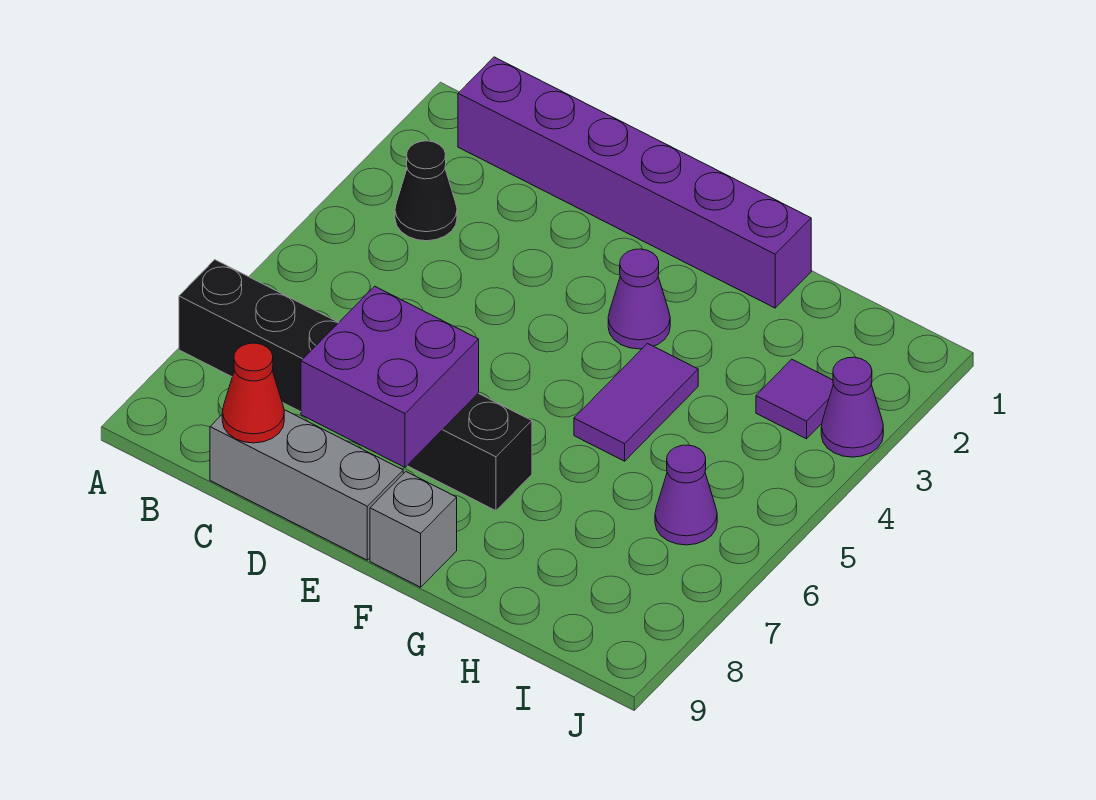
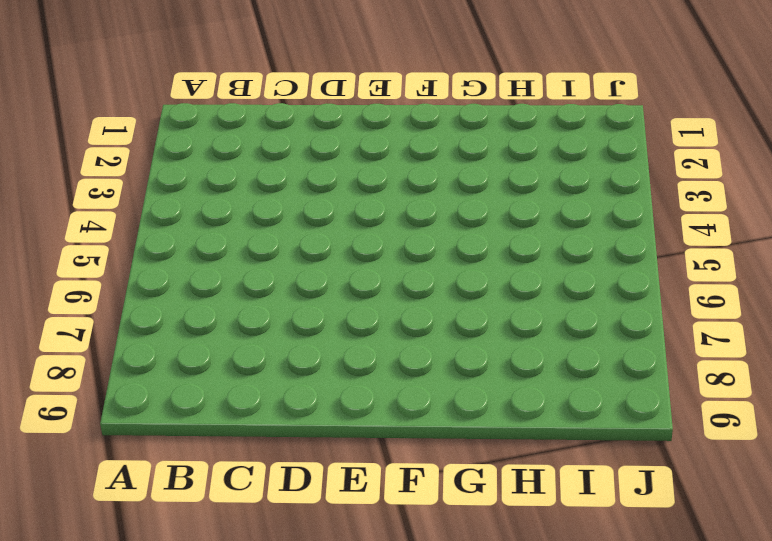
none -> black brick A7:F7 level 1
none -> purple brick B1:G1 level 1
none -> black cone B3 level 1

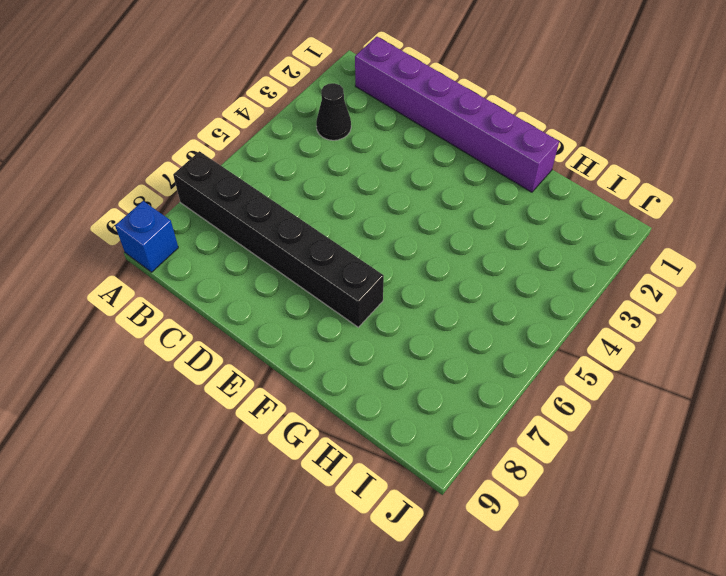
blue brick A9 level 1 -> none
none -> grey brick C9:E9 level 1
none -> purple cone F3 level 1
none -> grey brick F9 level 1

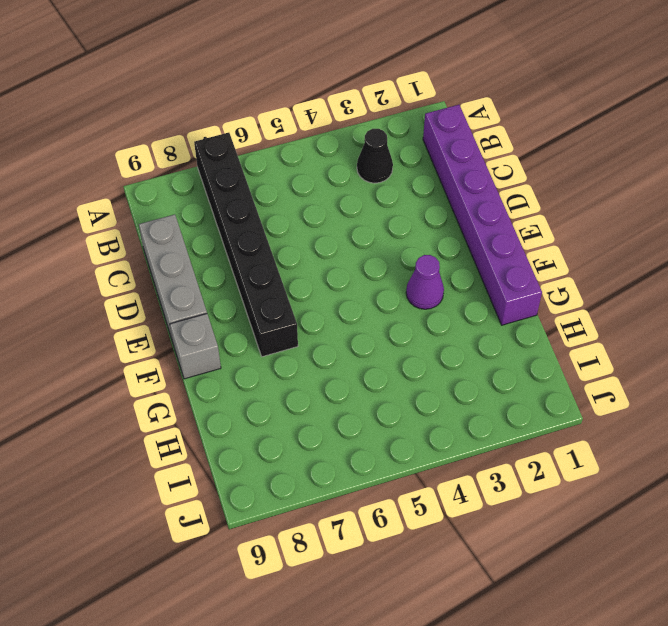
none -> purple tile G4:G5 level 1
none -> purple tile I3 level 1
none -> purple cone I6 level 1

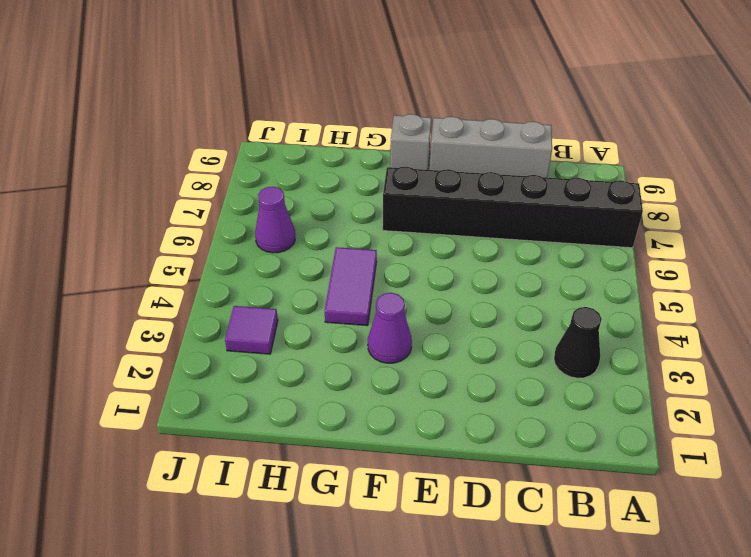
none -> purple brick B1:G1 level 1
none -> purple cone J3 level 1
none -> red cone C9 level 2

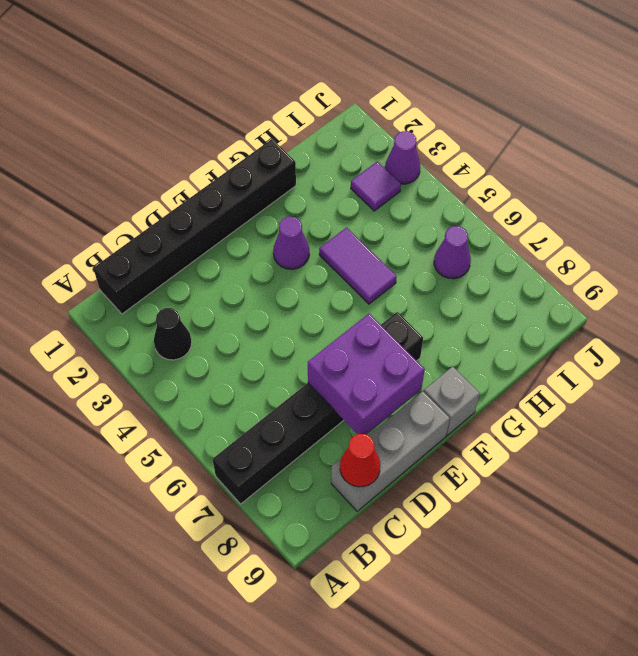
black brick B1:G1 level 1 -> purple brick B1:G1 level 1

